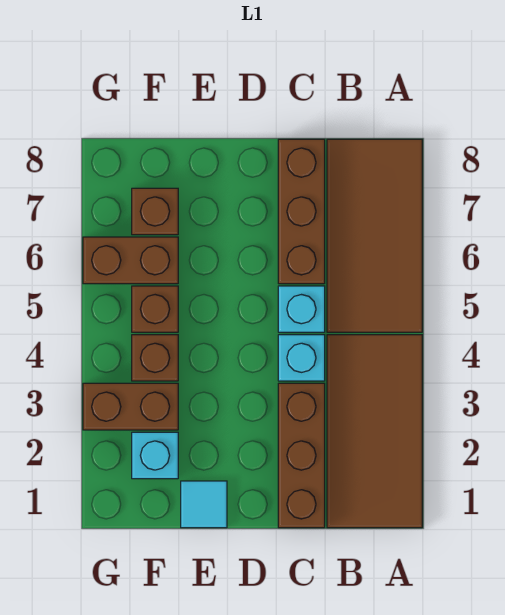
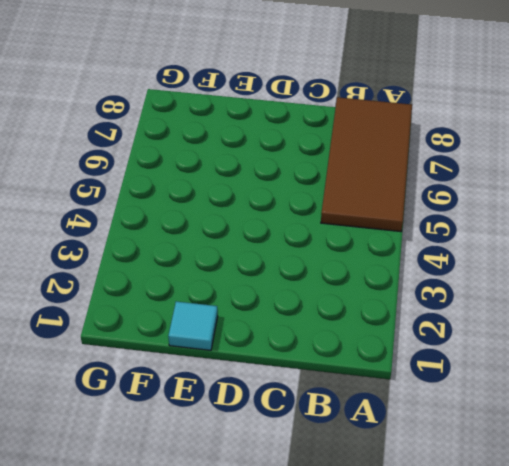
none -> brown tile A1:B4 level 1
none -> brown brick C1:C3 level 1
none -> cyan brick C4 level 1

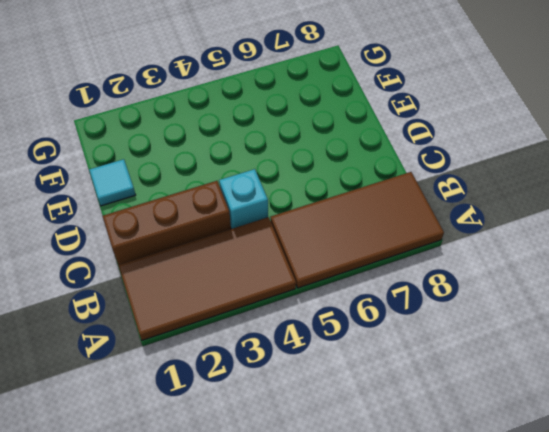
none -> cyan brick C5 level 1
none -> brown brick C6:C8 level 1
none -> cyan brick F2 level 1

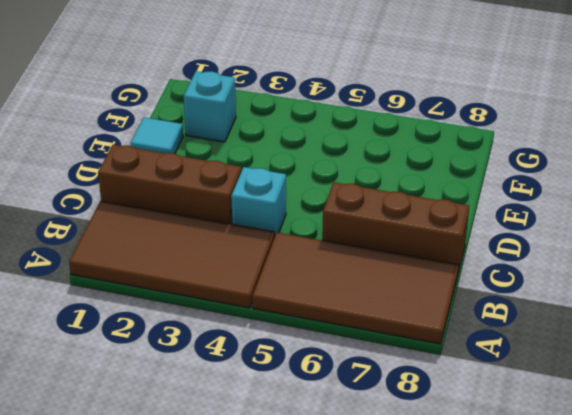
none -> cyan brick C5 level 1
none -> brown brick F3:G3 level 1
none -> brown brick F4 level 1

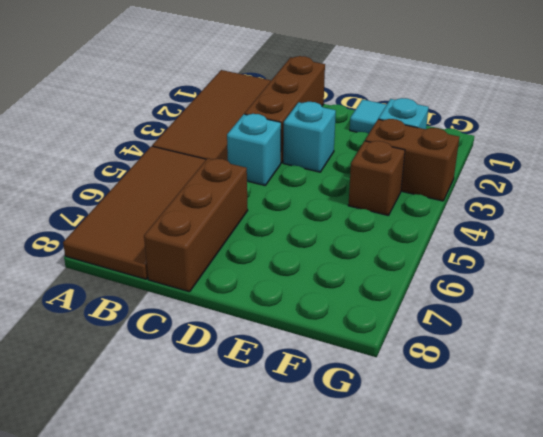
cyan brick D3 level 1 -> cyan brick C5 level 1
none -> brown brick F5 level 1
none -> brown brick F6:G6 level 1
none -> brown brick F7 level 1

